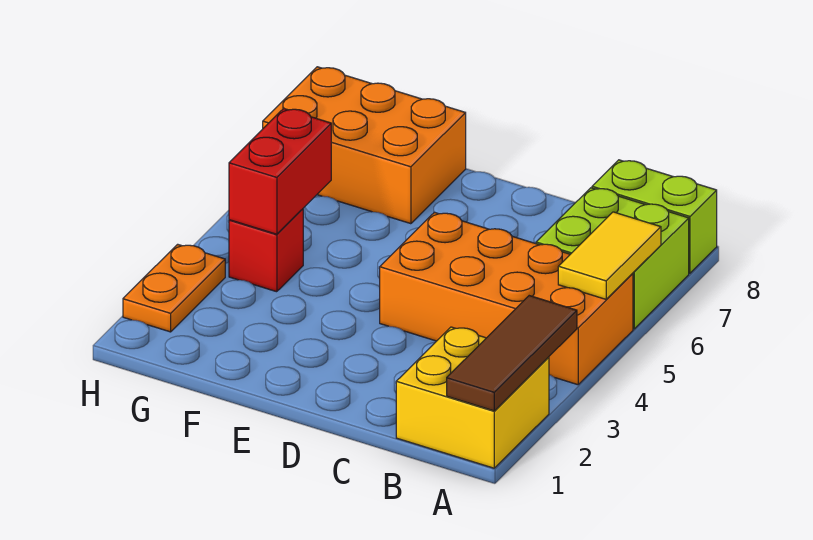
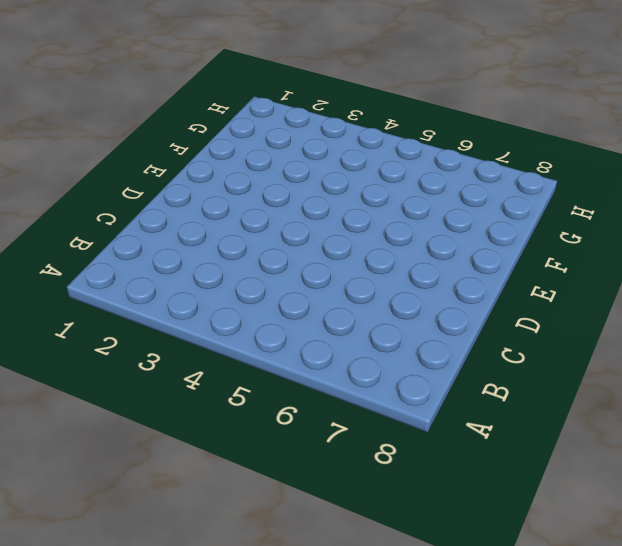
none -> yellow brick A1:B2 level 1
none -> orange brick A4:D5 level 1

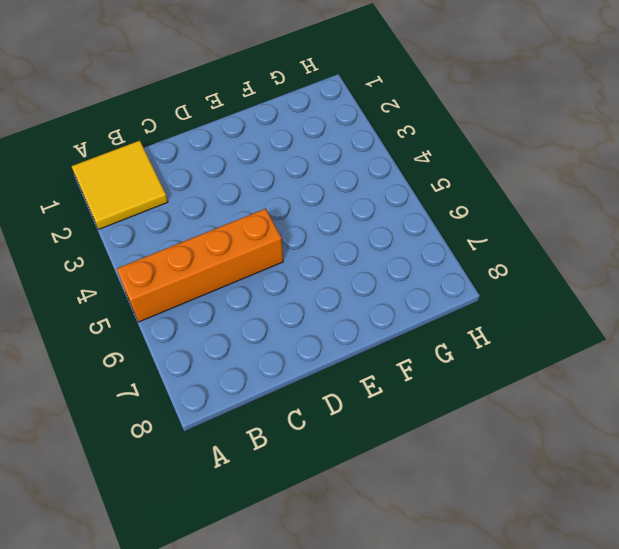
yellow tile A1:B2 level 1 -> yellow brick A1:B2 level 1
orange brick A5:D5 level 1 -> orange brick A4:D5 level 1
none -> lime brick A6:B7 level 1
none -> lime brick A8:B8 level 1

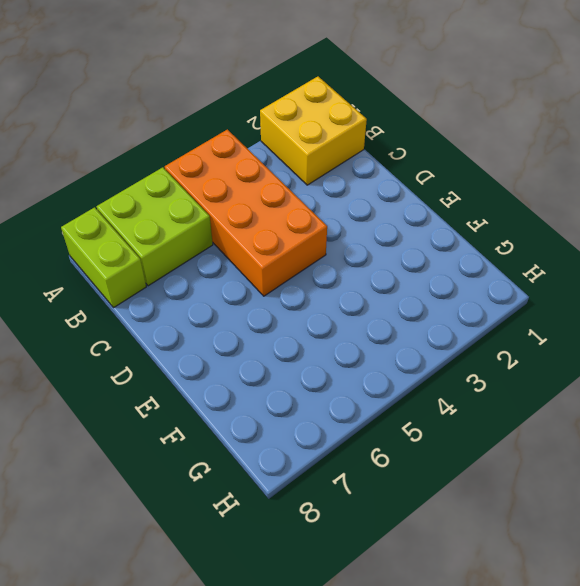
none -> orange brick F7:H8 level 1
none -> red brick G4 level 1

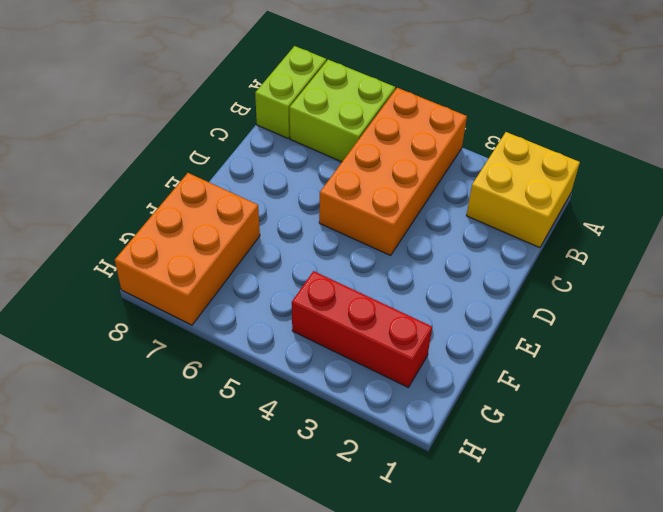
red brick G2:G4 level 1 -> red brick G4 level 1
none -> orange plate H2:H3 level 1
none -> brown tile A1:A3 level 2

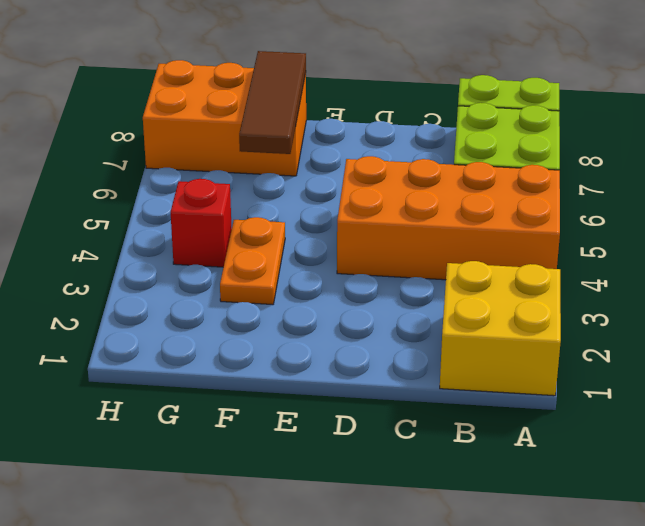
orange plate F3:F4 level 1 -> orange plate H2:H3 level 1
brown tile F6:F8 level 2 -> brown tile A1:A3 level 2
none -> yellow tile A5:A6 level 2
none -> red brick G4:G5 level 2

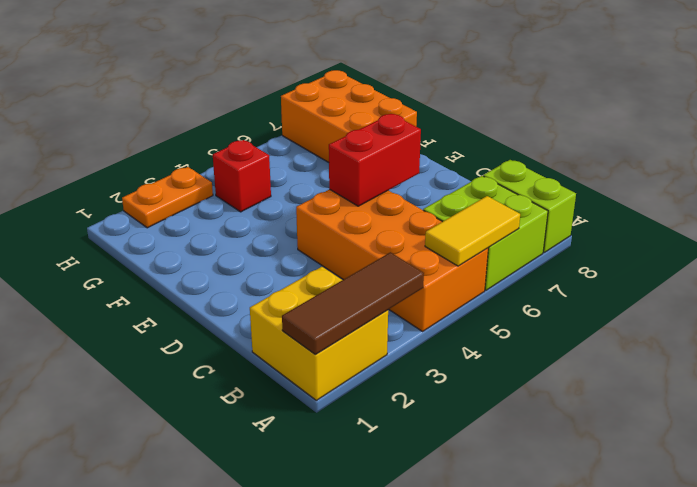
red brick D5:D6 level 2 -> red brick G4:G5 level 2

